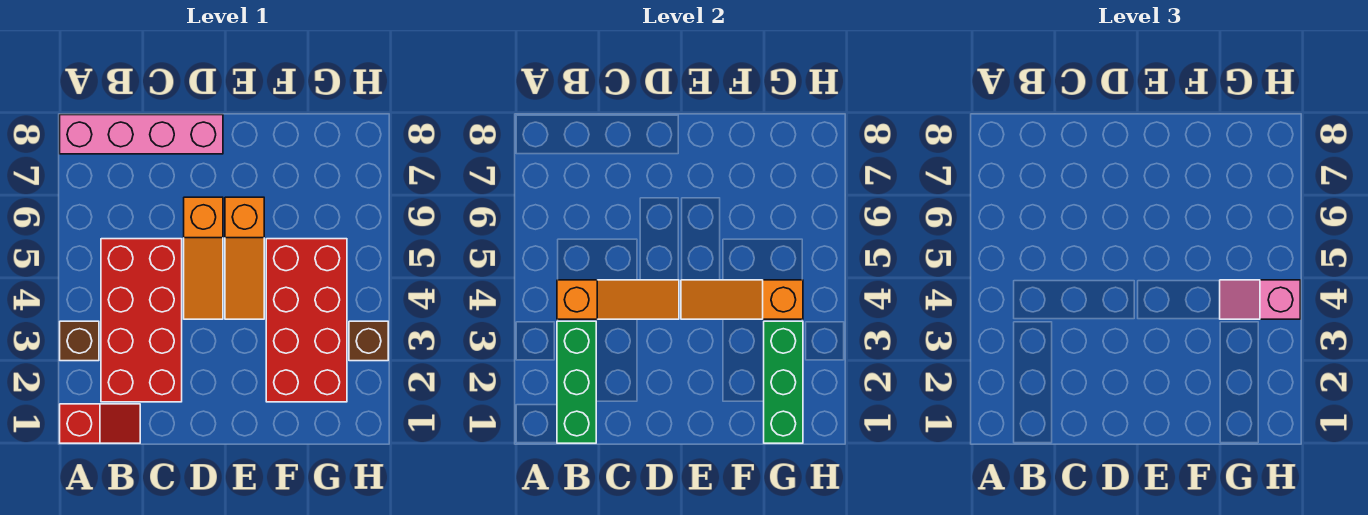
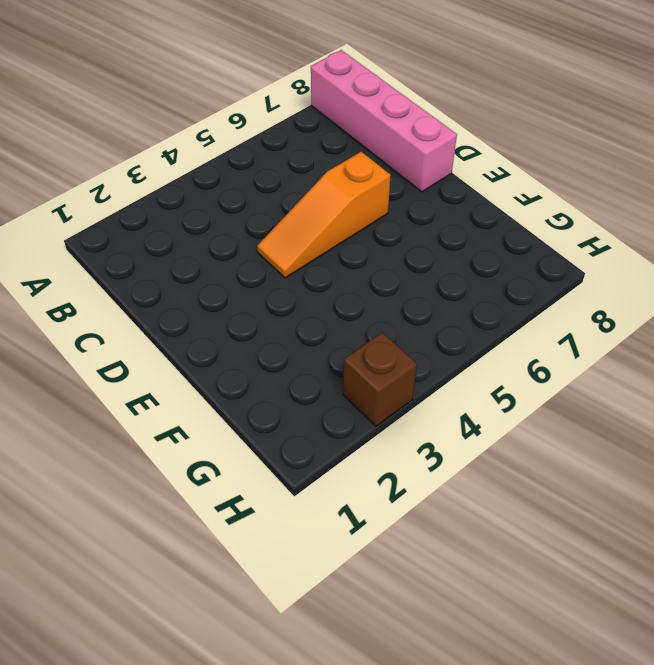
none -> red slope A1:B1 level 1 top A
none -> brown brick A3 level 1
none -> red brick B2:C5 level 1

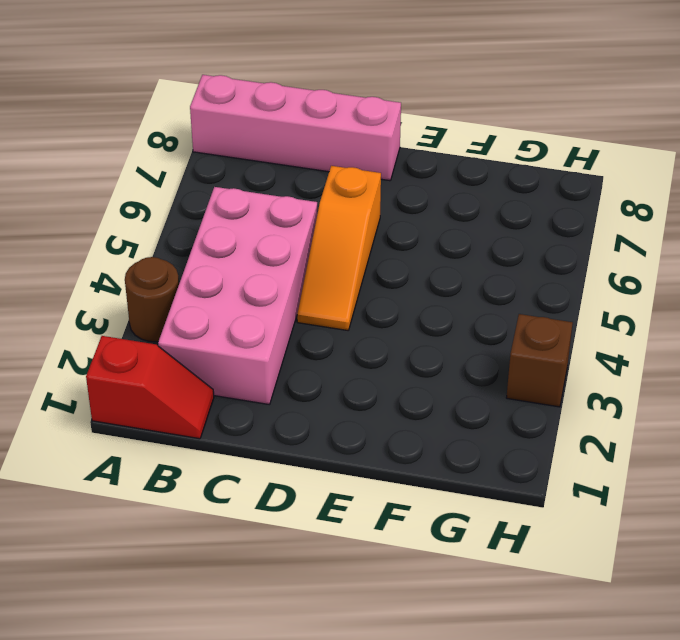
brown round brick A3 level 1 -> brown brick A3 level 1
pink brick B2:C5 level 1 -> red brick B2:C5 level 1
none -> orange slope E4:E6 level 1 top 6
none -> red brick F2:G5 level 1
none -> green brick B1:B3 level 2

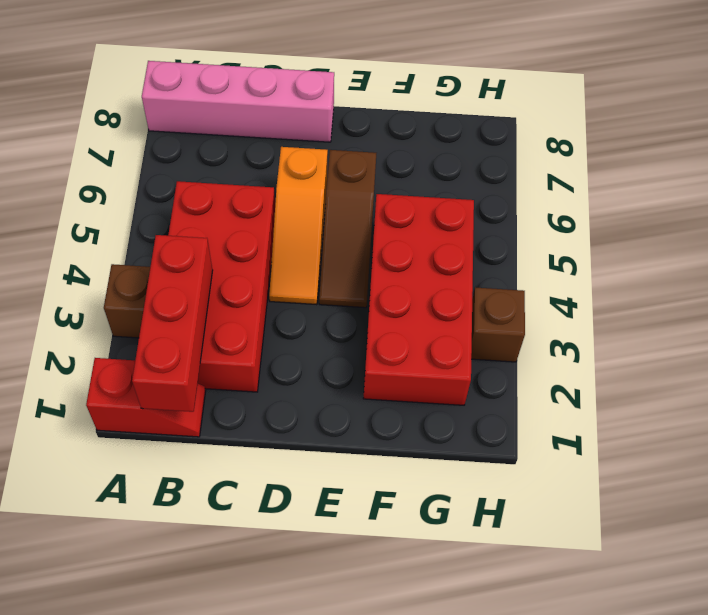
red brick B1:B3 level 2 -> green brick B1:B3 level 2
brown slope E4:E6 level 1 top 6 -> orange slope E4:E6 level 1 top 6
none -> orange slope B4:D4 level 2 top B
none -> orange slope E4:G4 level 2 top G
none -> green brick G1:G3 level 2

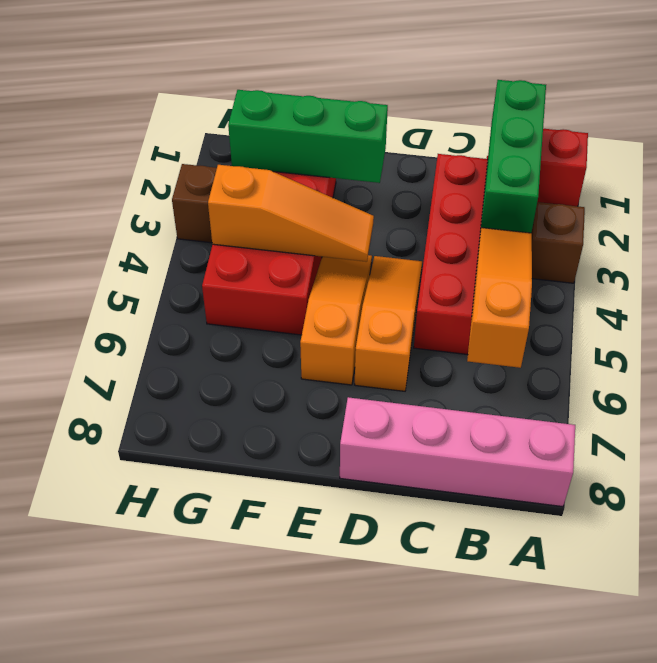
orange slope B4:B6 level 2 top 6 -> orange slope B4:D4 level 2 top B
green brick E2:G2 level 2 -> green brick G1:G3 level 2
none -> pink slope G4:H4 level 3 top H

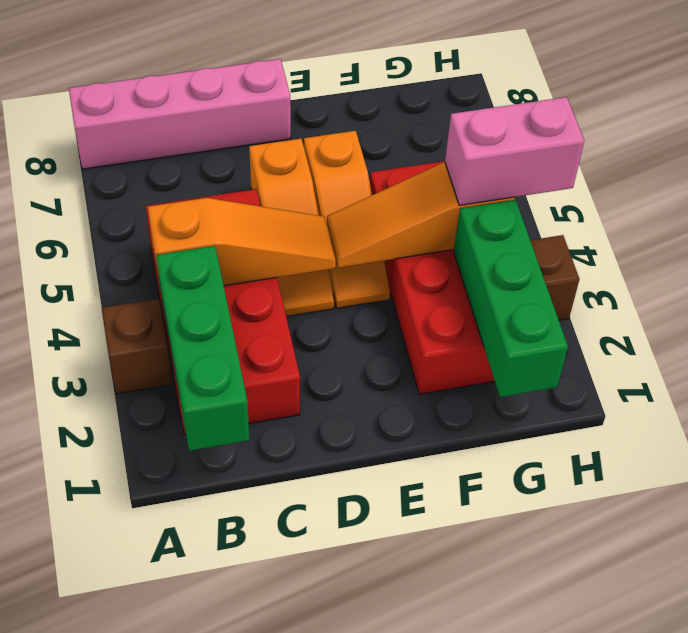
pink brick G4:H4 level 3 -> pink slope G4:H4 level 3 top H
none -> red slope A1:B1 level 1 top A

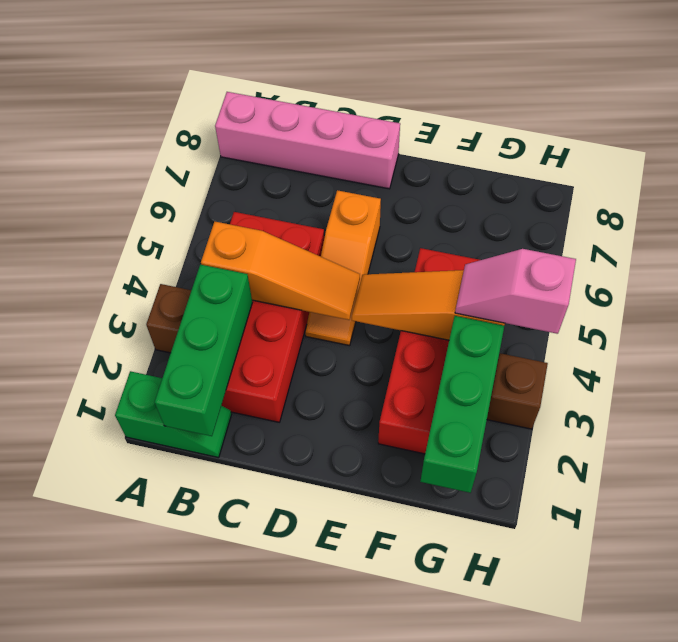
green slope A1:B1 level 1 top A -> red slope A1:B1 level 1 top A
none -> orange slope E4:E6 level 1 top 6

